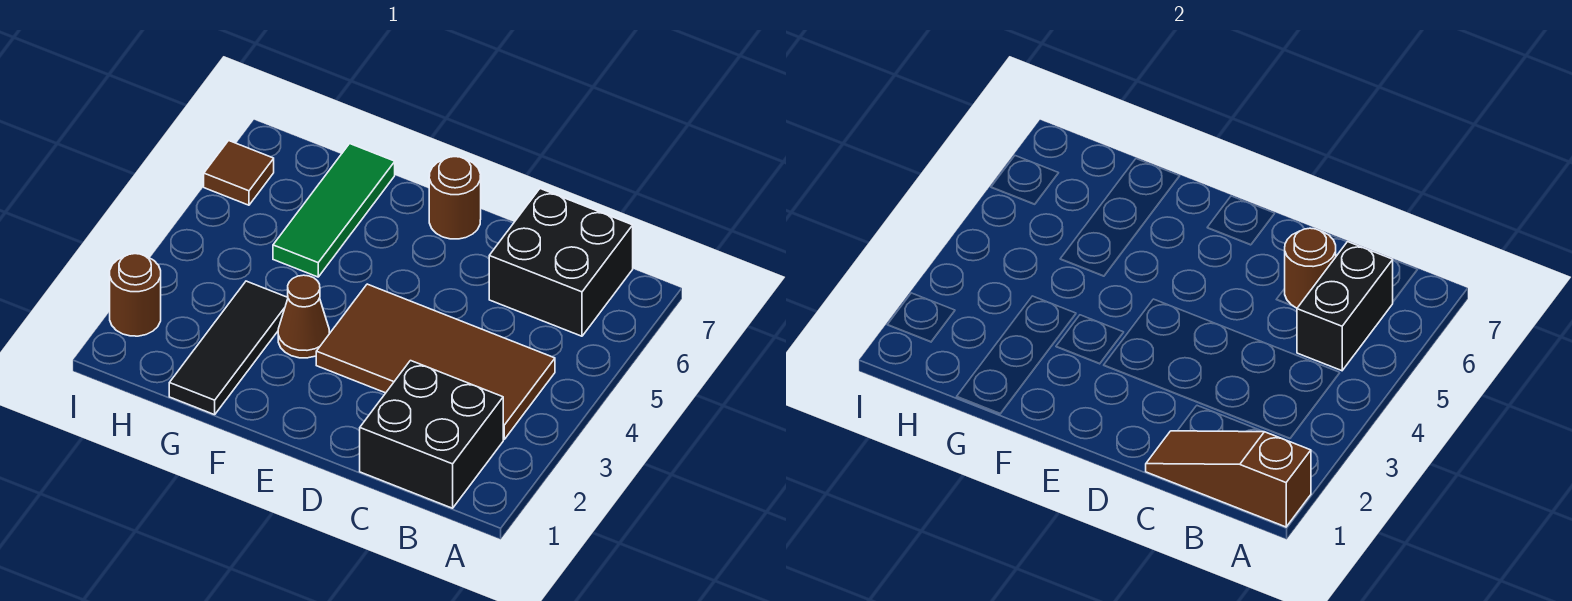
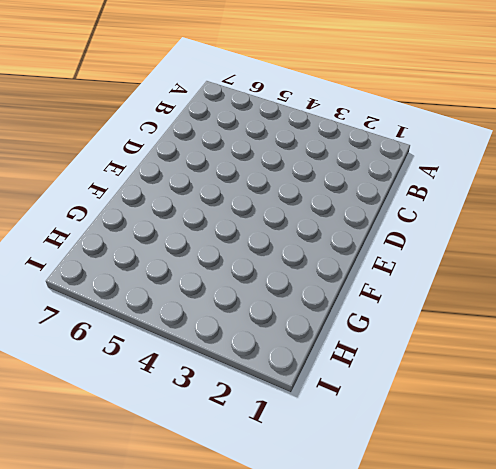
none -> black brick B1:C2 level 1
none -> brown tile B3:E4 level 1
none -> black brick B6:C7 level 1

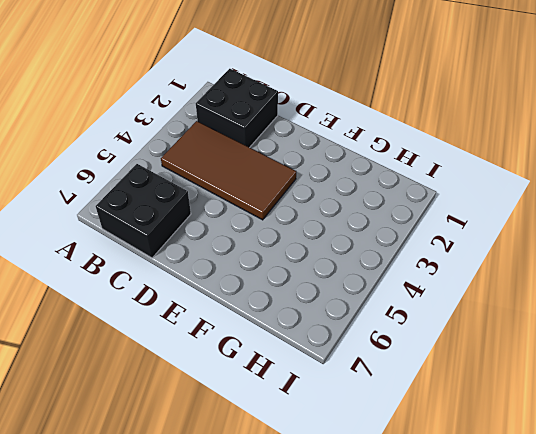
none -> brown round brick E7 level 1
none -> brown cone F3 level 1
none -> black tile G1:G3 level 1

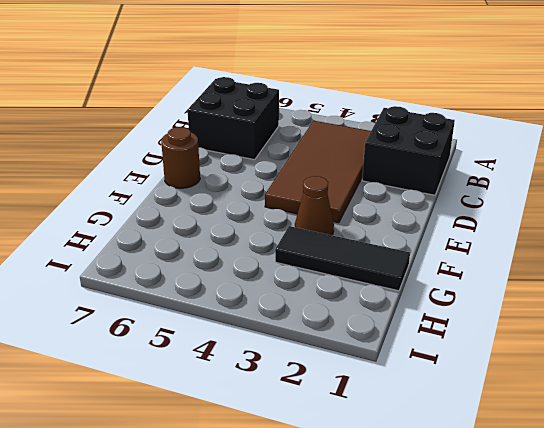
none -> green tile G5:G7 level 1
none -> brown round brick I2 level 1
none -> brown tile I6 level 1

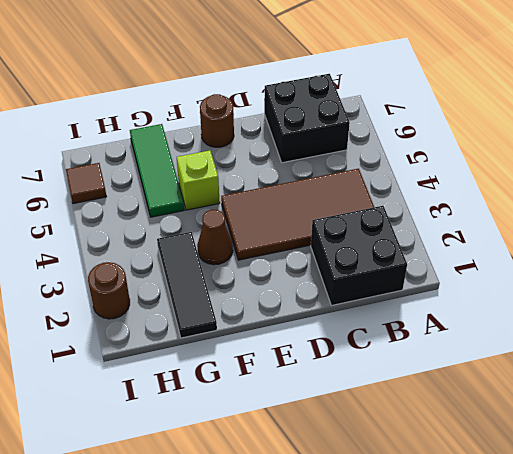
lime brick F5 level 1 -> none
none -> brown slope A1:C1 level 2 top A
none -> black brick B5:B6 level 2
none -> brown round brick C6 level 2

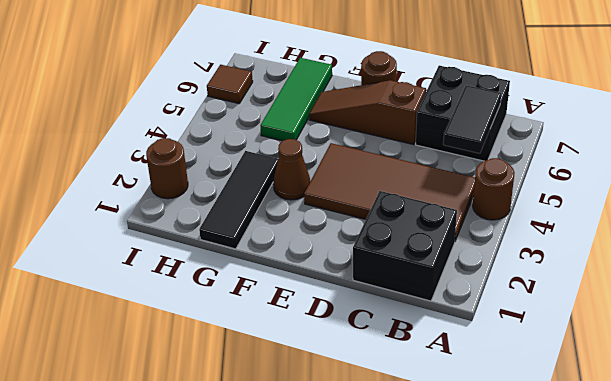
brown round brick A4 level 1 -> brown round brick C6 level 2
black tile B5:B6 level 2 -> black brick B5:B6 level 2
brown slope D6:F6 level 1 top D -> brown slope A1:C1 level 2 top A

